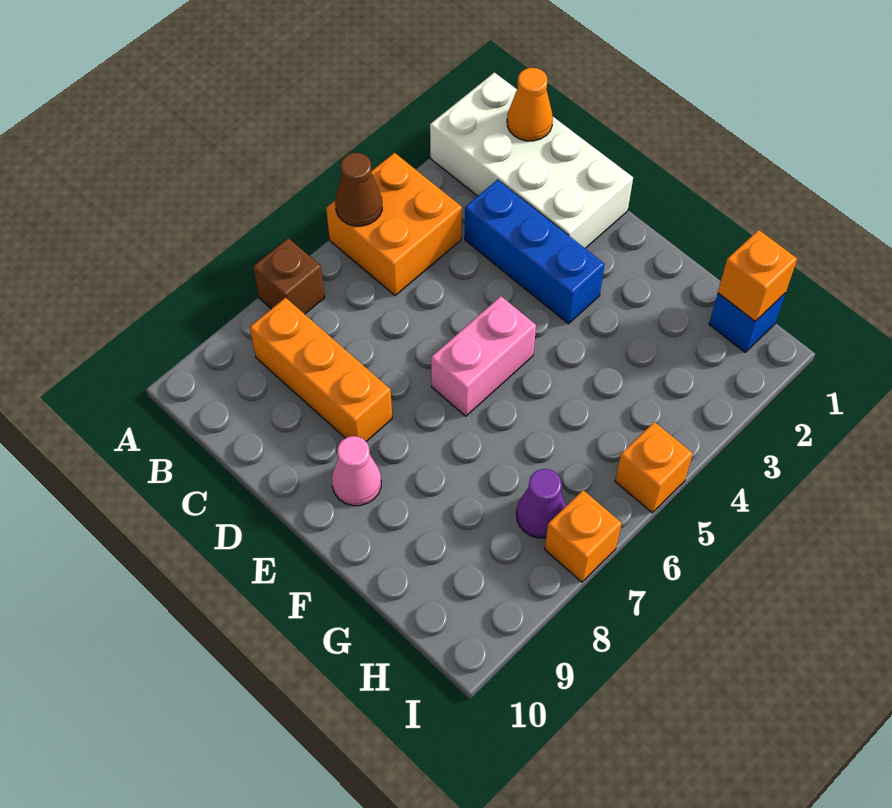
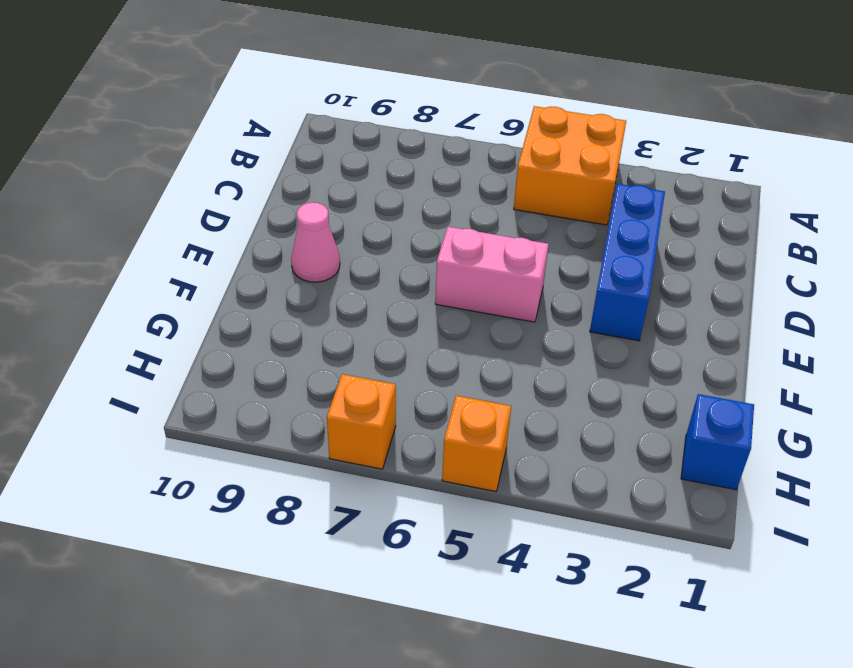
none -> white brick A1:D2 level 1
none -> brown brick A7 level 1
none -> orange brick B8:D8 level 1

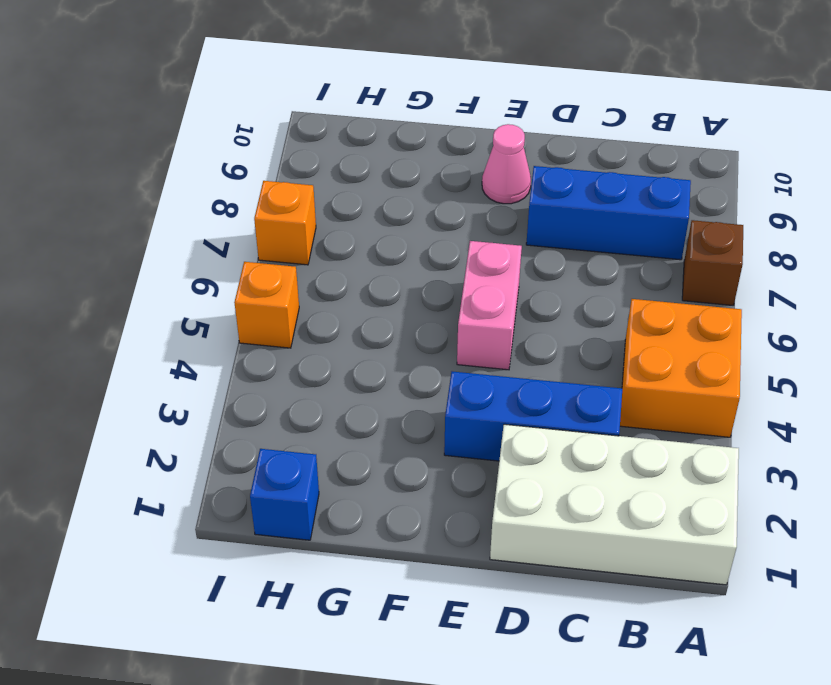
blue brick B8:D8 level 1 -> orange brick B8:D8 level 1
none -> purple cone H7 level 1
none -> brown cone A5 level 2
none -> orange cone B1 level 2

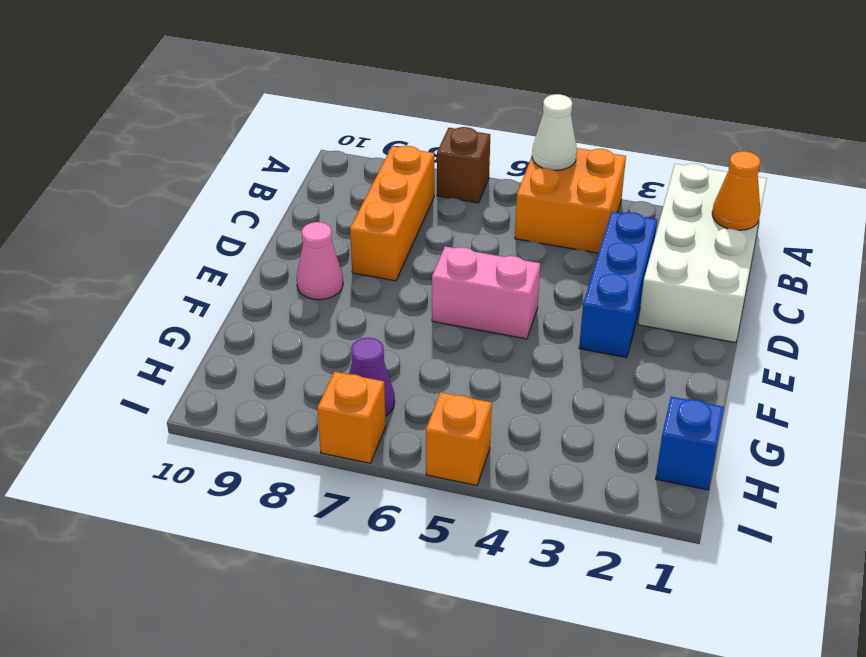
white cone A5 level 2 -> brown cone A5 level 2
none -> orange brick H1 level 2

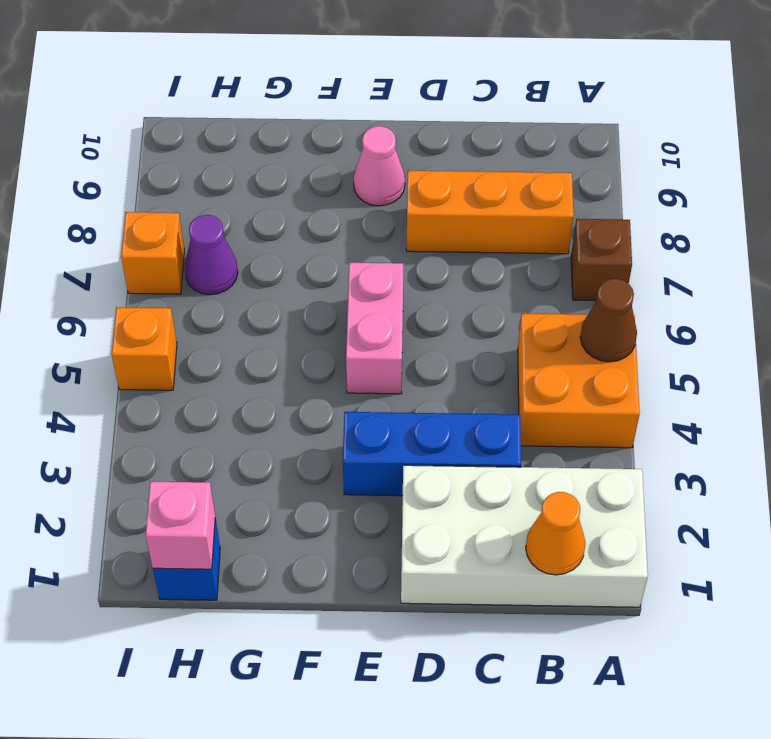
pink brick H1 level 2 -> orange brick H1 level 2

